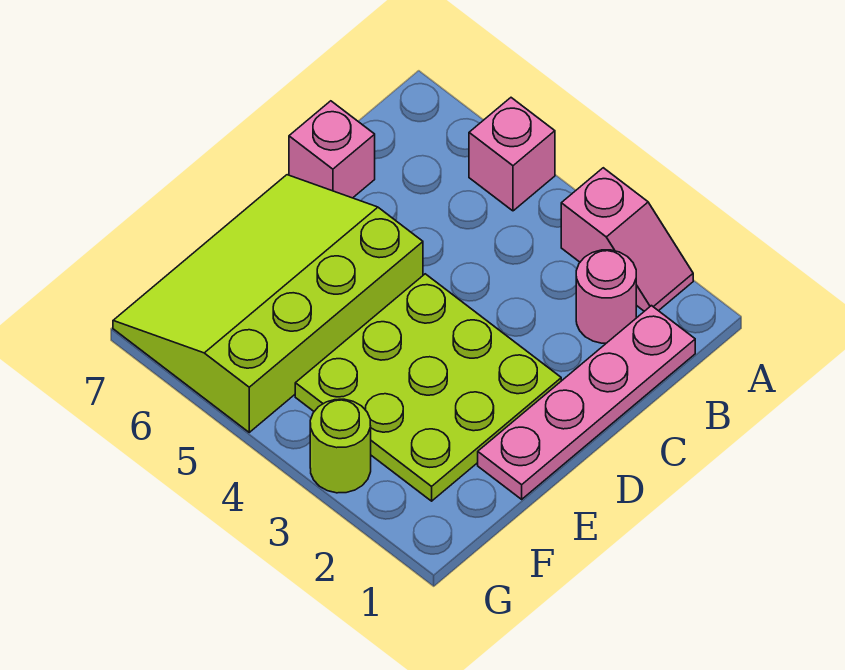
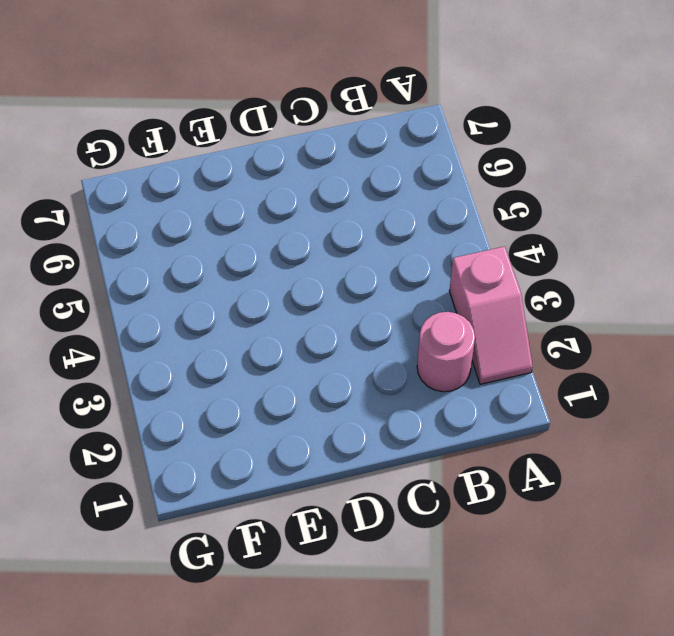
none -> pink brick A5 level 1
none -> pink plate B1:E1 level 1

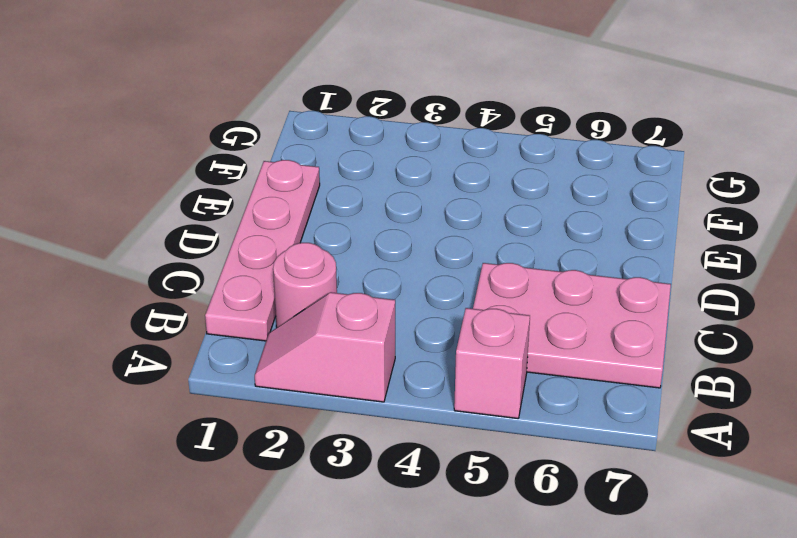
pink plate B5:C7 level 1 -> pink brick C7 level 1
none -> lime plate D2:F4 level 1
none -> lime slope D5:G7 level 1 top 5

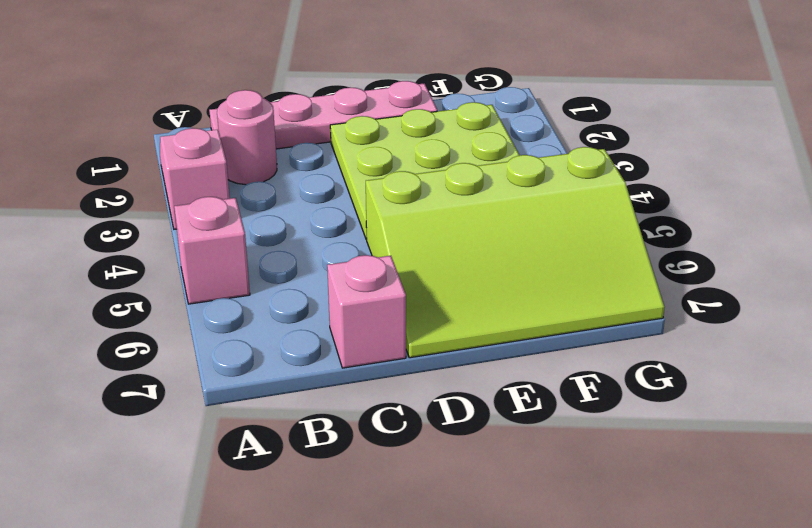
none -> lime round brick G3 level 1

